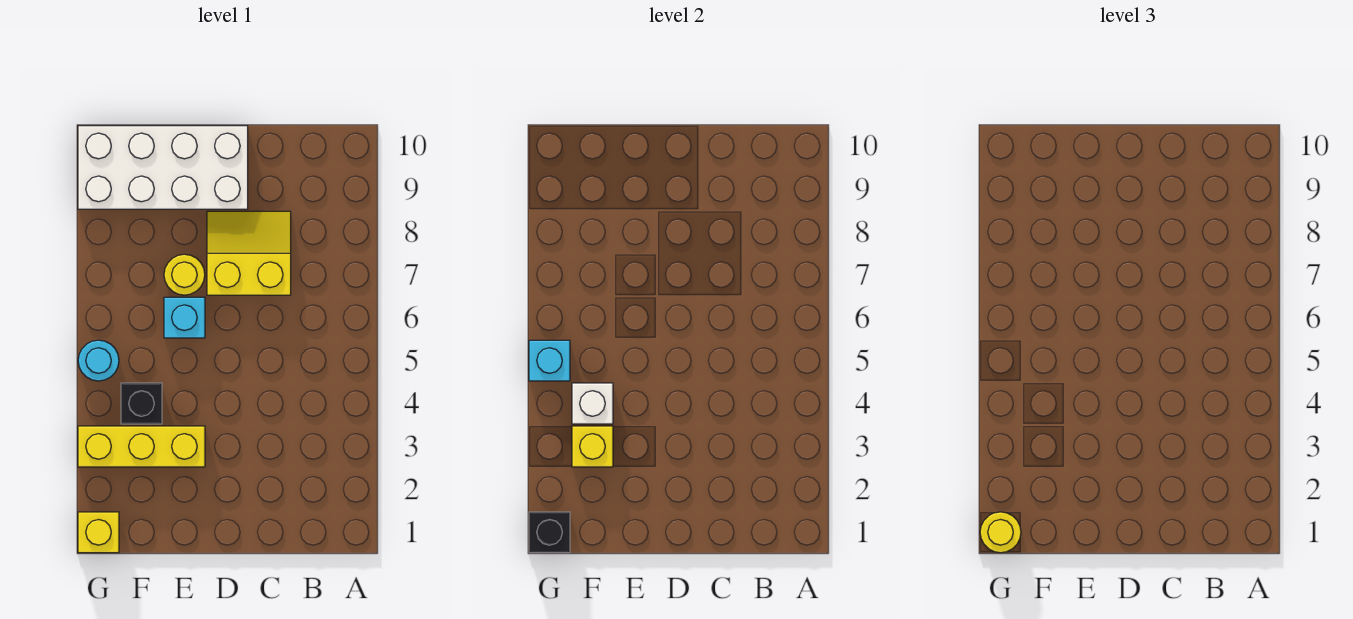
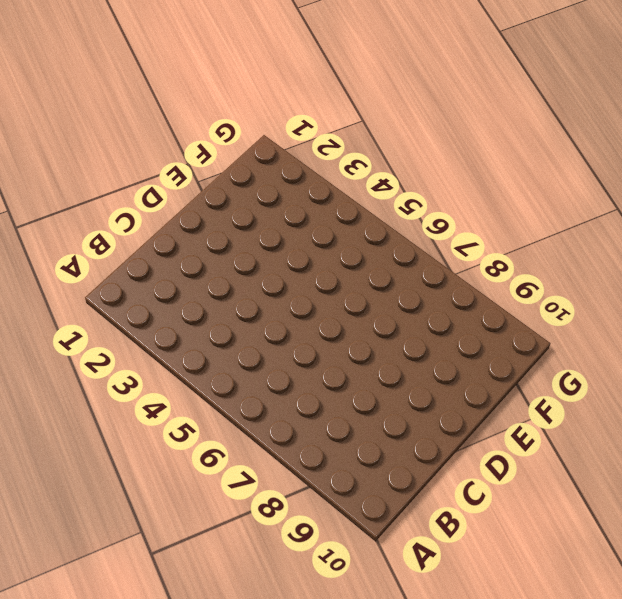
none -> yellow slope C7:D8 level 1 top 7
none -> white brick D9:G10 level 1
none -> yellow brick E3:G3 level 1

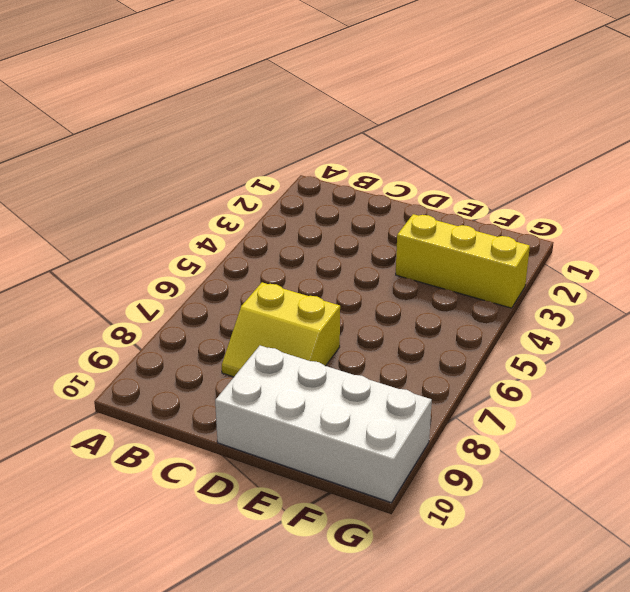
none -> cyan brick E6 level 1
none -> yellow round brick E7 level 1
none -> black brick F4 level 1

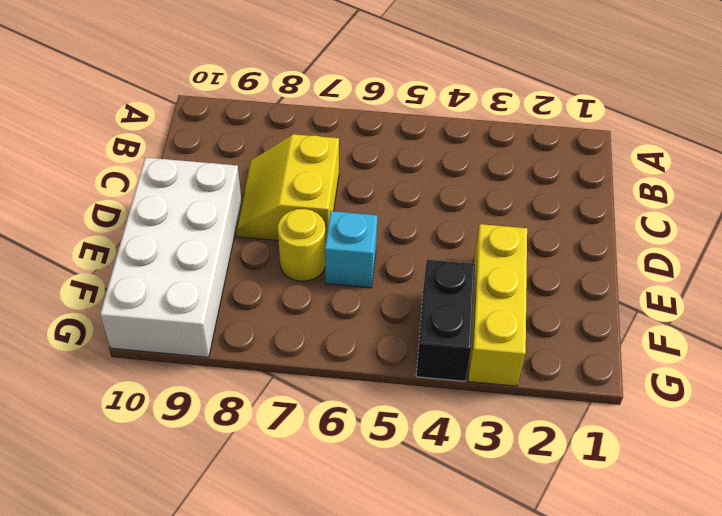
black brick F4:G4 level 1 -> black brick F4 level 1
none -> yellow brick G1 level 1
none -> cyan round brick G5 level 1
none -> yellow brick F3 level 2

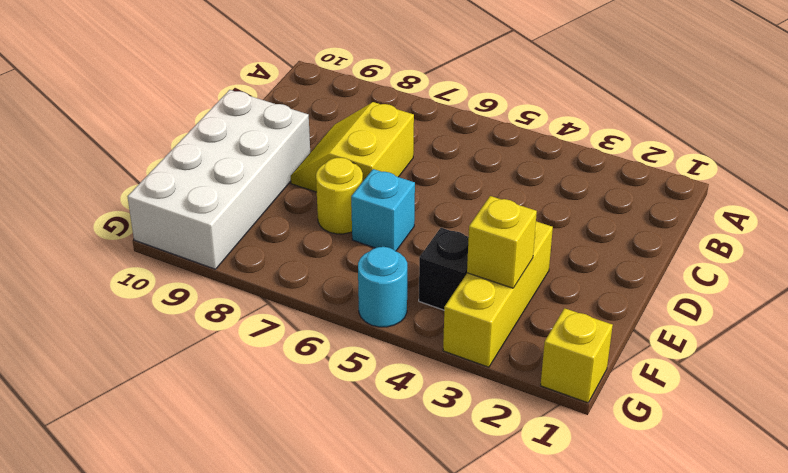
none -> white brick F4 level 2
none -> black brick G1 level 2
none -> cyan brick G5 level 2

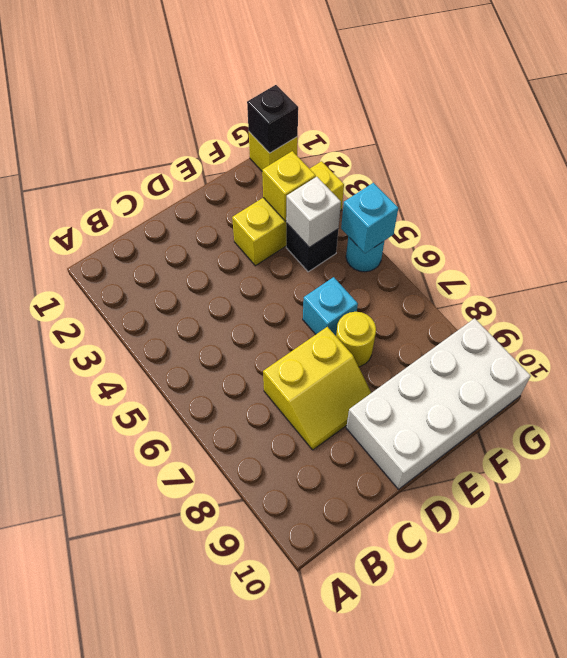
none -> yellow round brick G1 level 3

